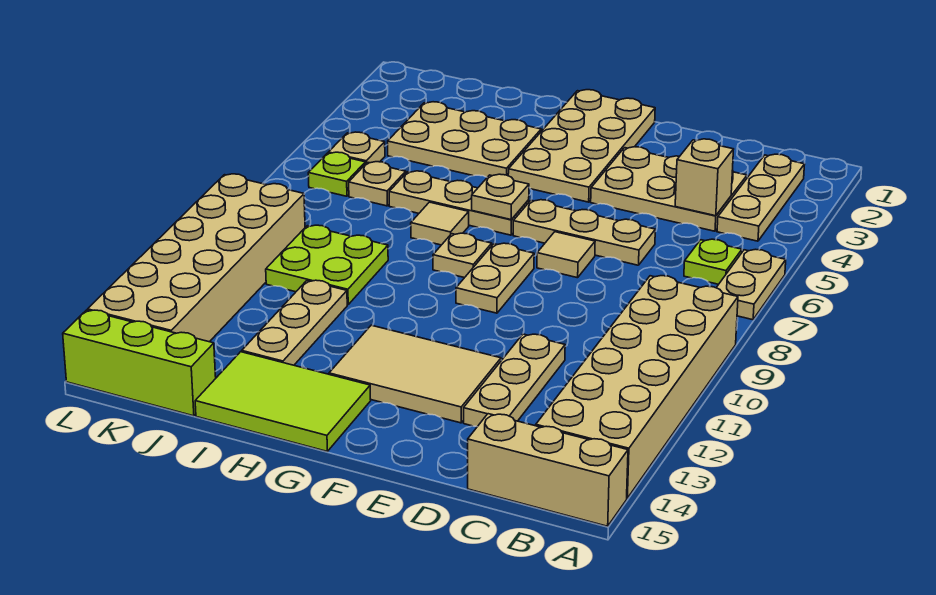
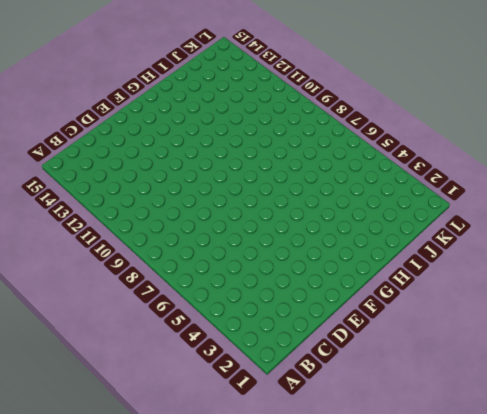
none -> tan plate A6:A7 level 1
none -> tan brick A9:B14 level 1
none -> tan brick A15:C15 level 1

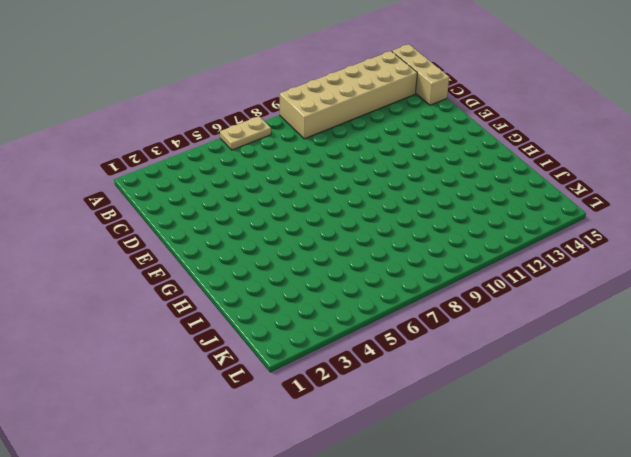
none -> tan plate B2:B4 level 1
none -> lime plate B6 level 1
none -> tan plate C3:E4 level 1

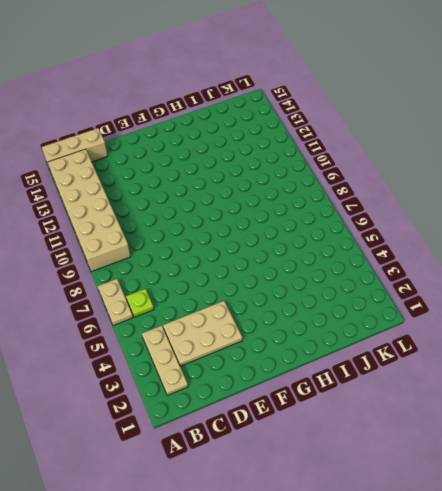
none -> tan plate D6:F6 level 1
none -> tan plate D11:D13 level 1
none -> tan tile E7 level 1

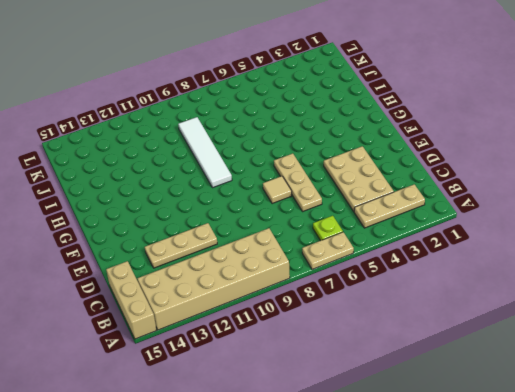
white tile G9:J9 level 1 -> lime plate I9:J10 level 1
none -> tan tile E12:G13 level 1
none -> tan plate F1:G4 level 1
none -> tan plate F8:F9 level 1

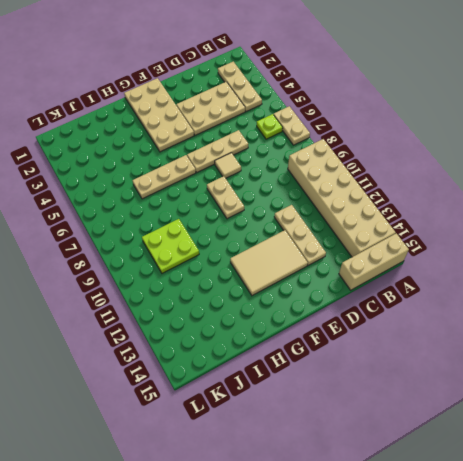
none -> tan plate G8 level 1
none -> lime tile G14:I15 level 1
none -> tan plate H3:J4 level 1

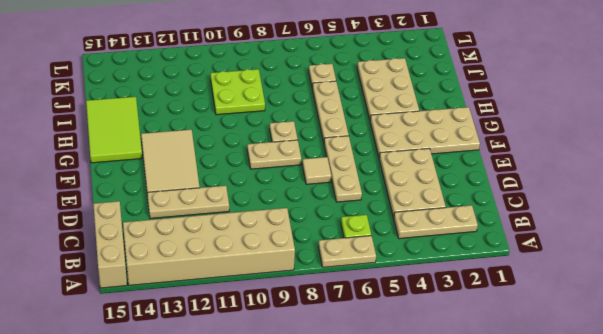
none -> tan tile H7 level 1
none -> tan plate I11:I13 level 1
none -> lime brick J15:L15 level 1

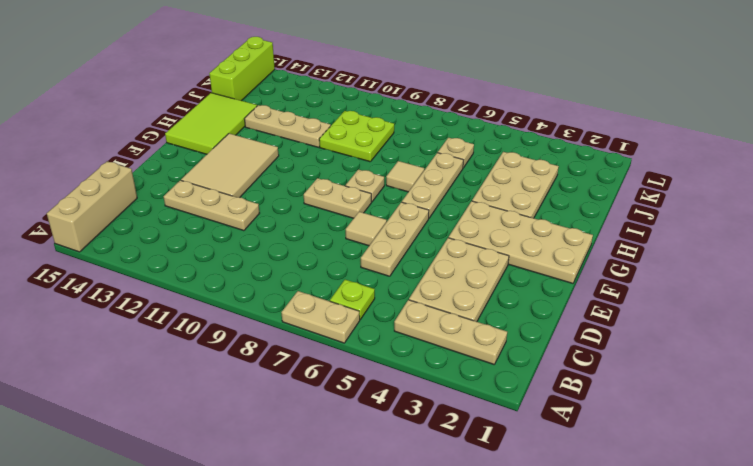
none -> tan brick A9:B14 level 1
none -> tan plate K5 level 1
none -> lime plate K6 level 1

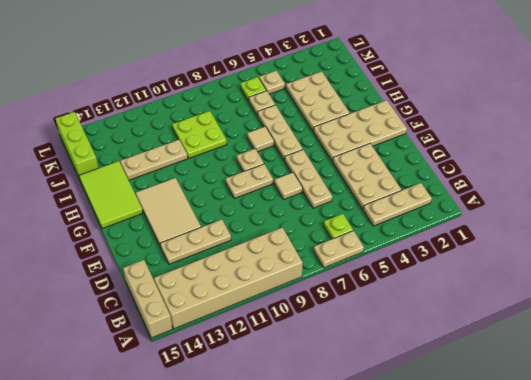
none -> tan brick K9:L14 level 1
none -> tan brick C4 level 2
none -> tan plate G6 level 2

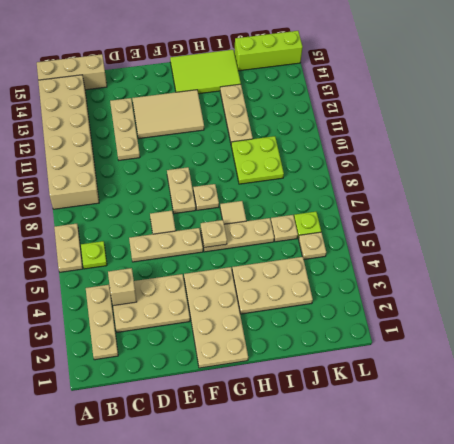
none -> tan brick K9:L14 level 1

